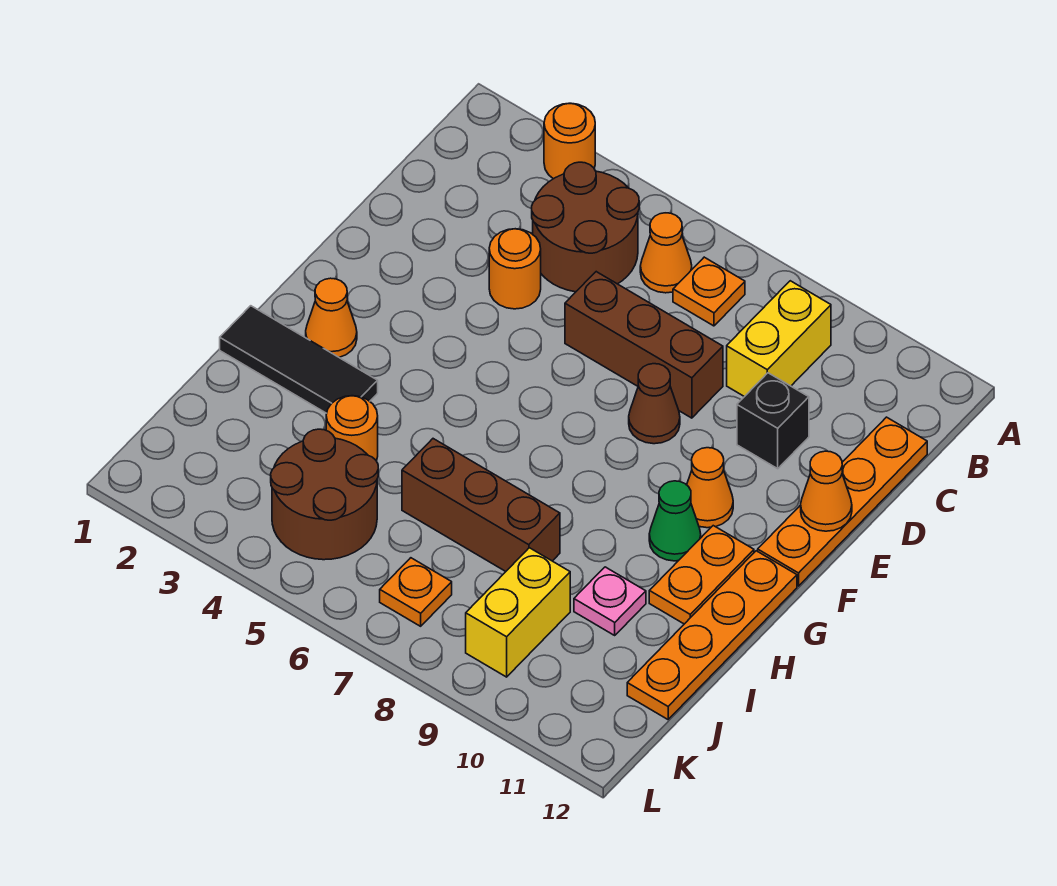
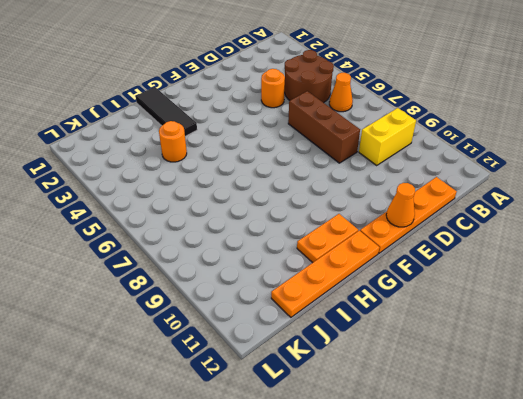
none -> orange round brick A3 level 1
none -> orange plate B7 level 1
none -> black brick D10 level 1

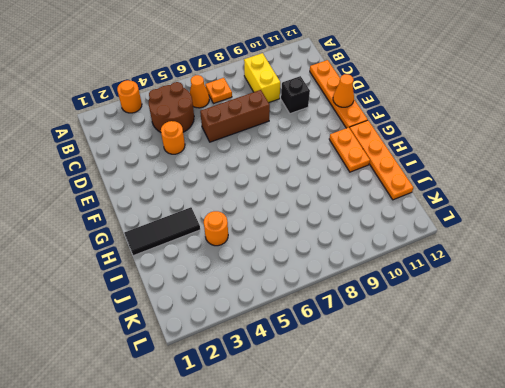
none -> brown cone E8 level 1
none -> orange cone F10 level 1
none -> orange cone G2 level 1

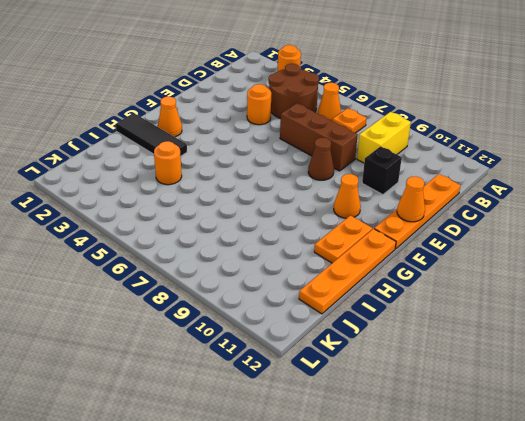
none -> green cone G10 level 1
none -> brown brick I6:I8 level 1
none -> pink plate I10 level 1

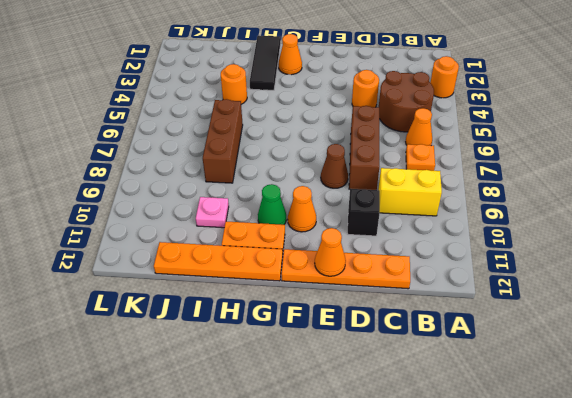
none -> brown round brick J4:K5 level 1
none -> yellow brick J9:K9 level 1
none -> orange plate K7 level 1

